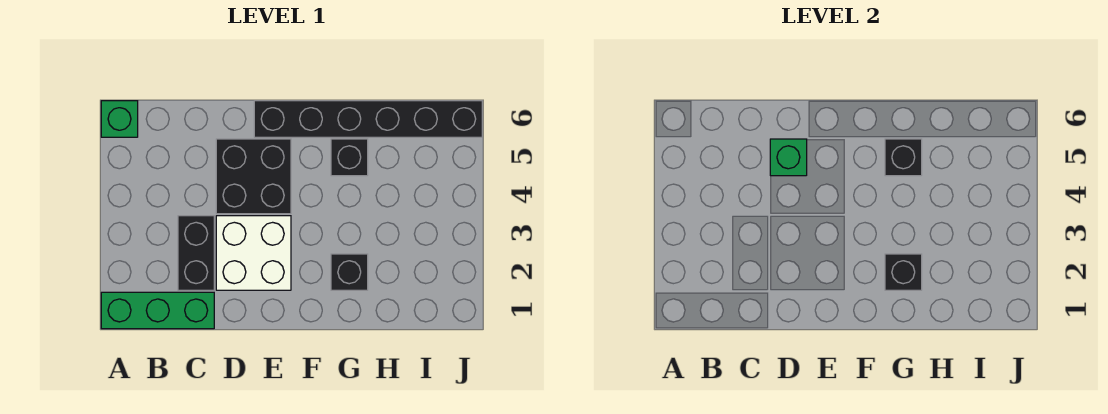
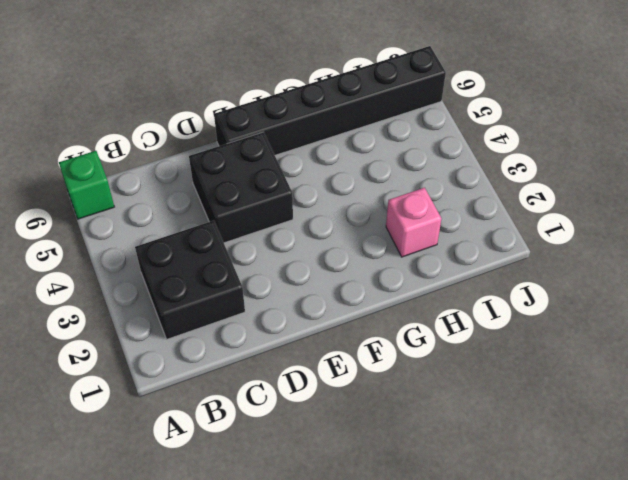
black brick B2:C3 level 1 -> black brick C2:C3 level 1
pink brick H2 level 1 -> none
none -> green brick A1:C1 level 1
none -> white brick D2:E3 level 1

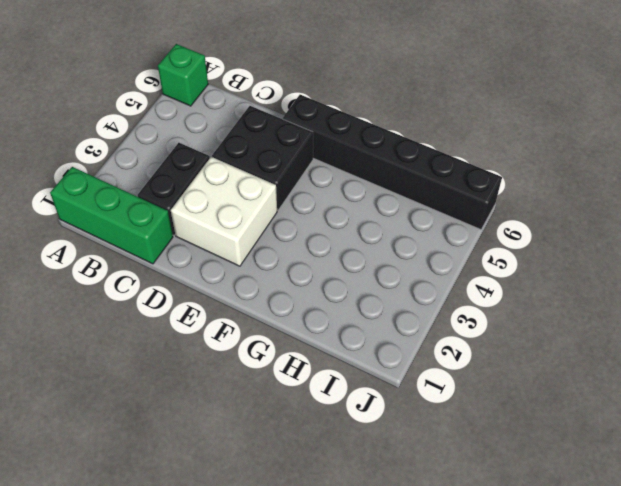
none -> black brick G2 level 1
none -> black brick G5 level 1

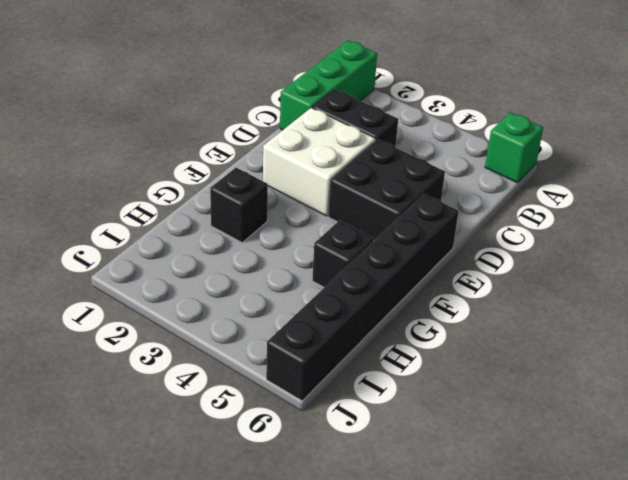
none -> green brick D5 level 2
none -> black brick G2 level 2

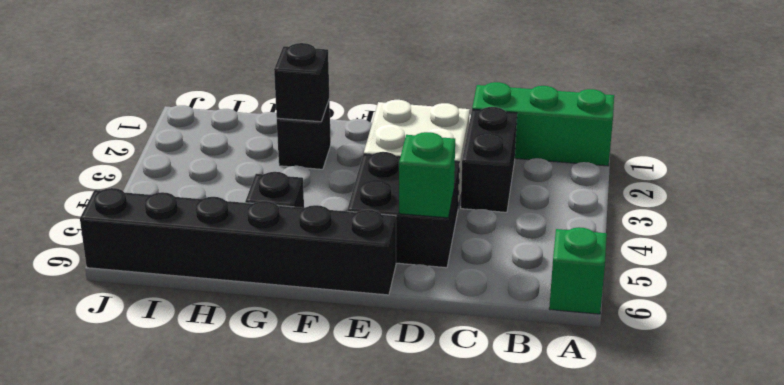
none -> black brick G5 level 2

